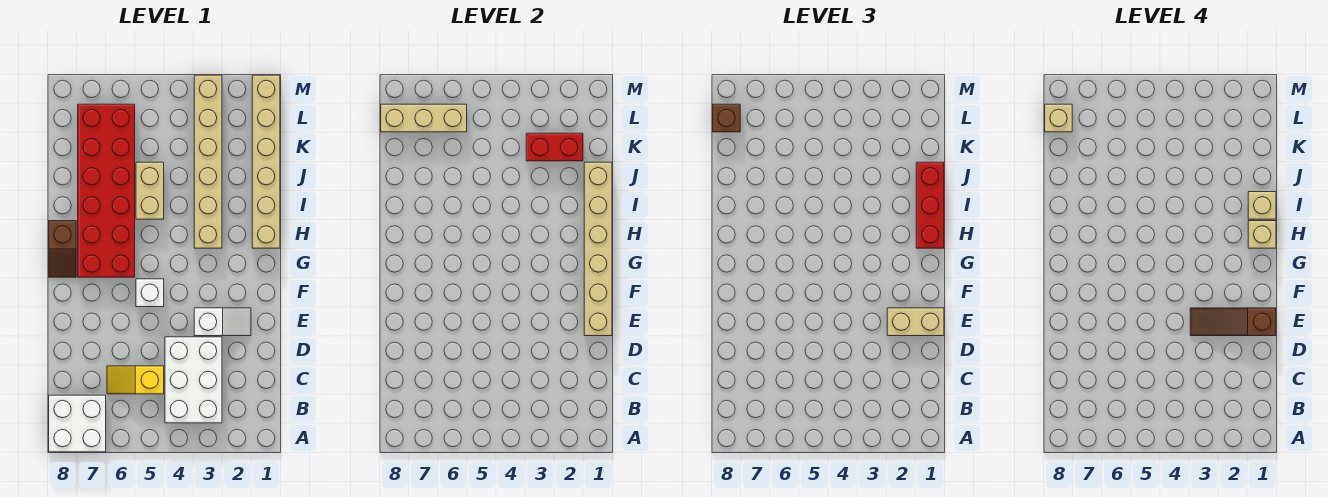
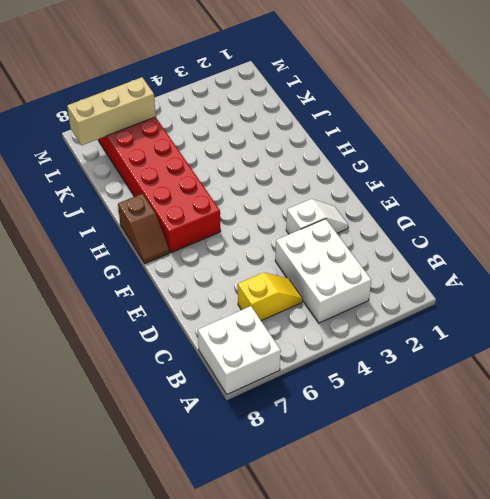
yellow slope C5:C6 level 1 top 6 -> yellow slope C5:C6 level 1 top 5
none -> white brick F5 level 1
none -> tan brick H1:M1 level 1
none -> tan brick H3:M3 level 1

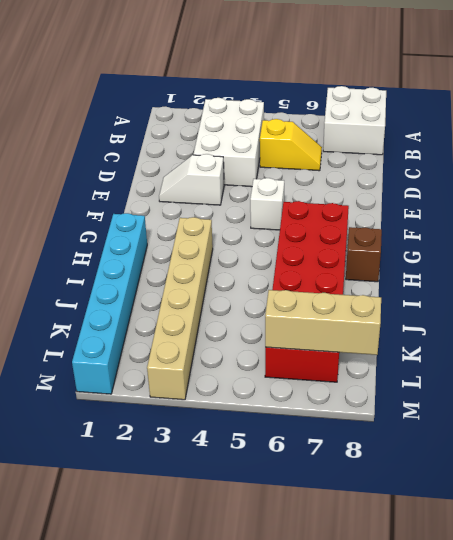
cyan brick H1:M1 level 1 -> tan brick H1:M1 level 1
none -> tan brick I5:J5 level 1
none -> tan brick E1:J1 level 2
none -> red brick K2:K3 level 2

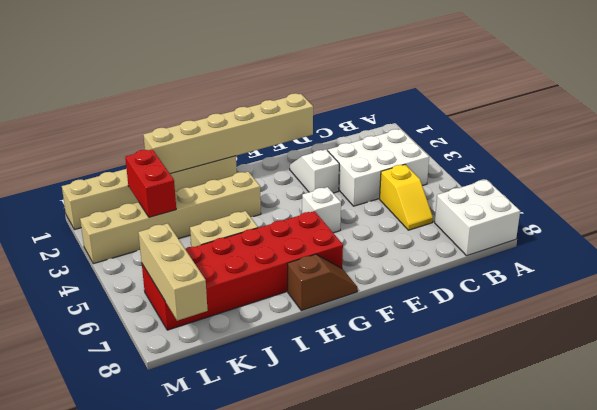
none -> tan brick E1:E2 level 3
none -> red brick H1:J1 level 3
none -> brown brick L8 level 3

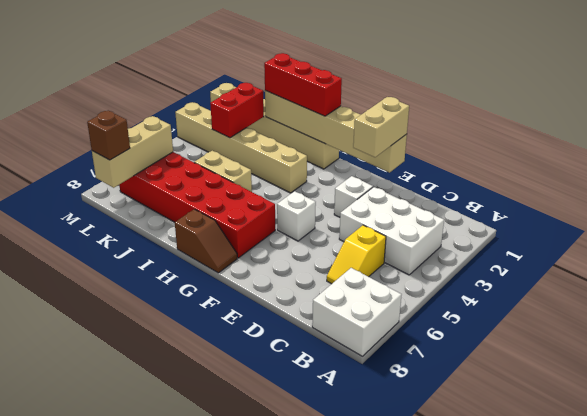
none -> brown slope E1:E3 level 4 top 1
none -> tan brick H1 level 4
none -> tan brick I1 level 4

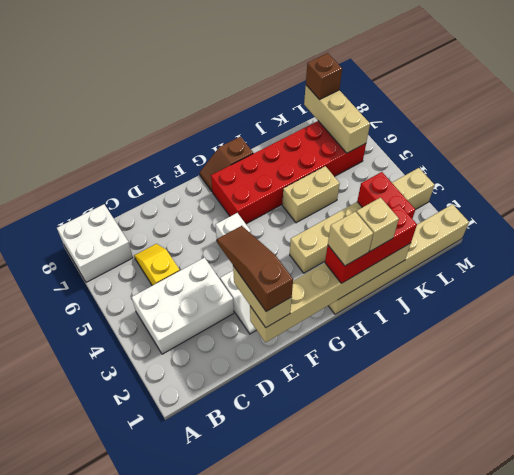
none -> tan brick L8 level 4

